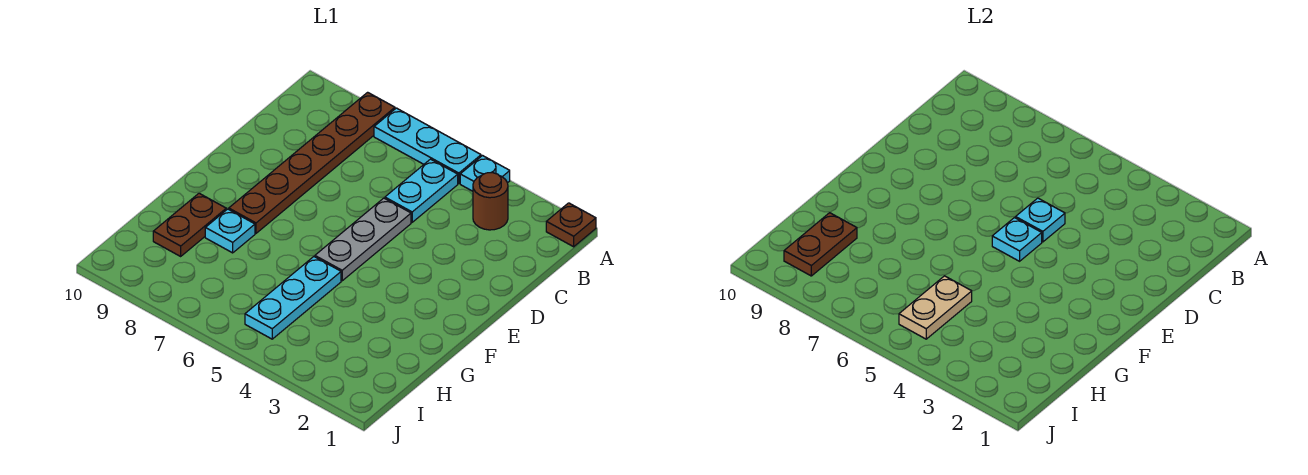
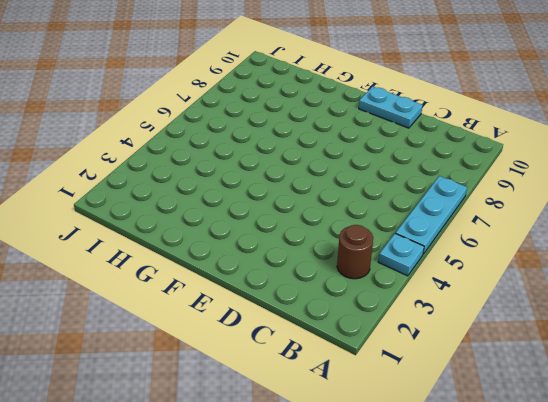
cyan plate D10:E10 level 1 -> cyan plate B5:C5 level 1
none -> brown plate A1 level 1
none -> brown plate A8:F8 level 1
none -> grey plate D5:F5 level 1

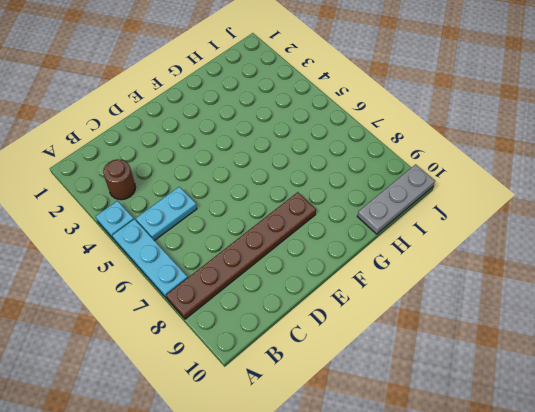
grey plate H10:J10 level 1 -> grey plate D5:F5 level 1
none -> brown plate A1 level 1
none -> cyan plate G5:I5 level 1
none -> cyan plate G8 level 1

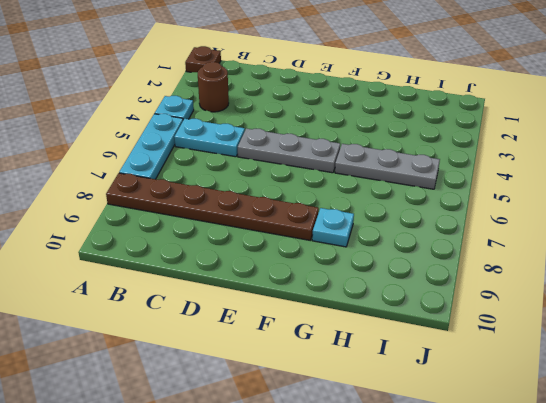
grey plate G5:I5 level 1 -> cyan plate G5:I5 level 1
none -> brown plate G9:H9 level 1
none -> cyan plate D5 level 2
none -> cyan plate E5 level 2

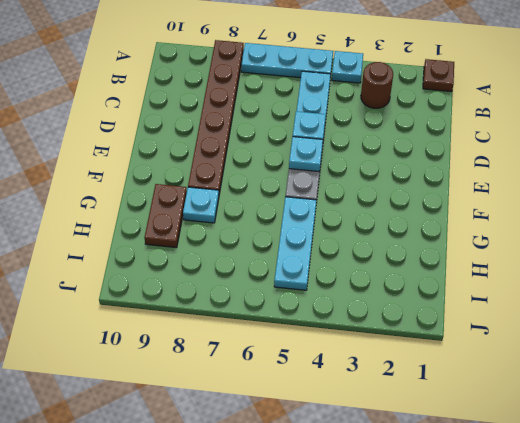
none -> tan plate H5:I5 level 2
none -> brown plate H9:I9 level 2

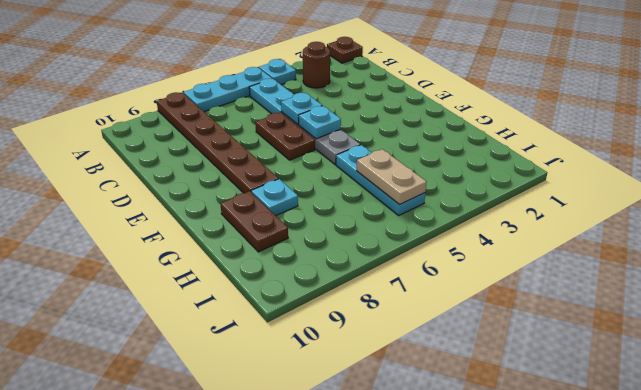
brown plate D6:E6 level 1 -> brown plate H9:I9 level 2

